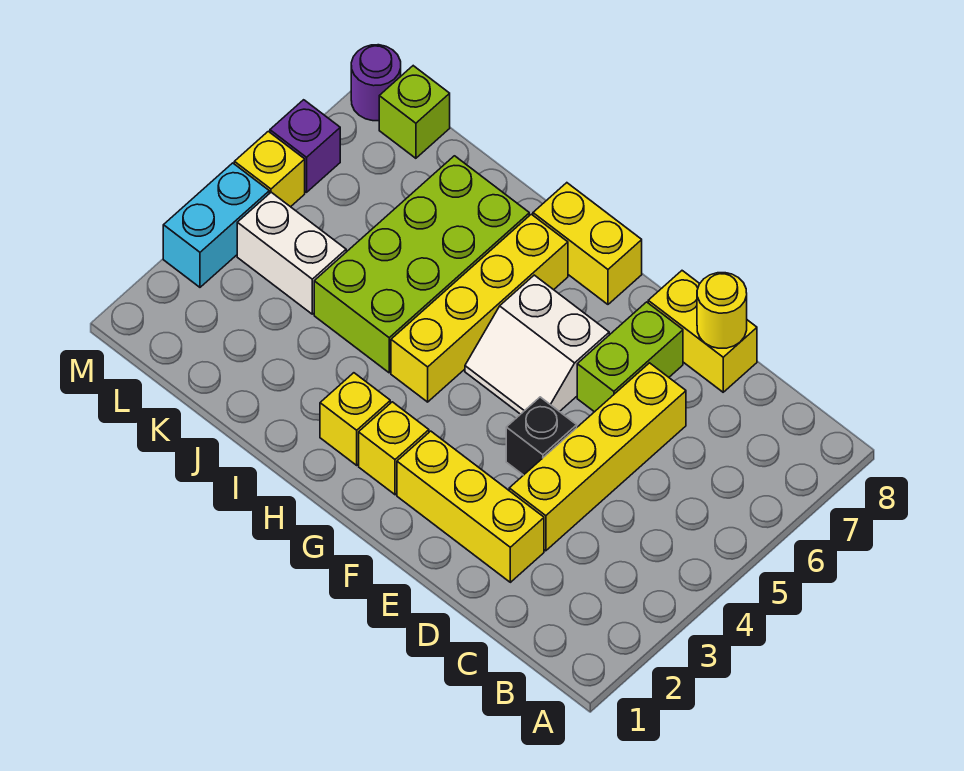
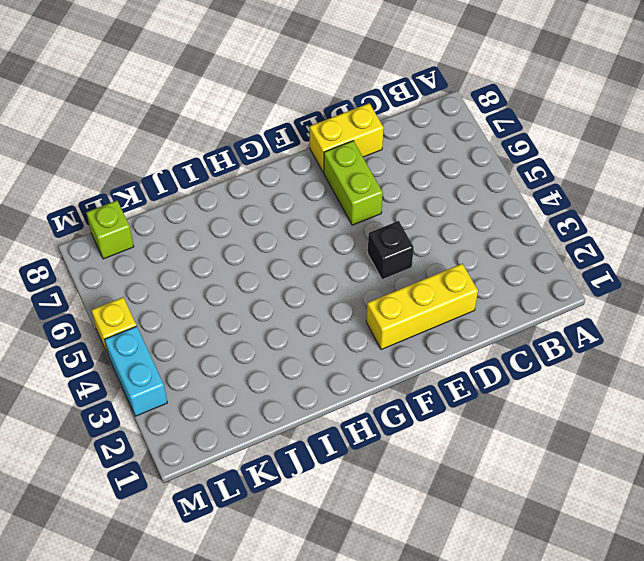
none -> yellow brick D3:D6 level 1
none -> white slope F5:G6 level 1 top 6
none -> yellow brick G2 level 1

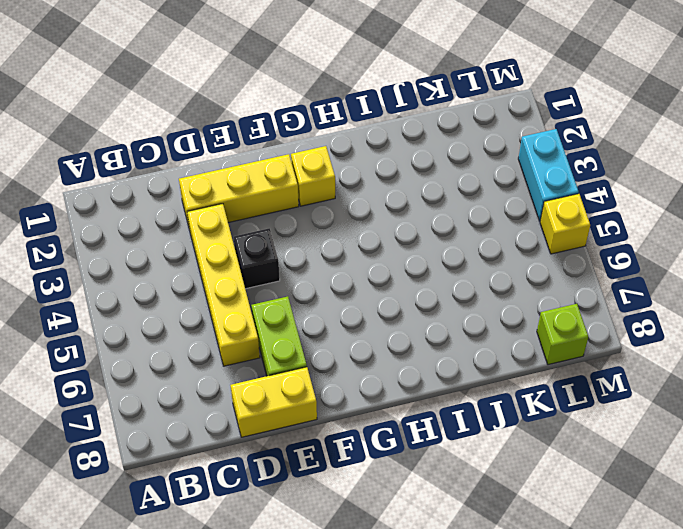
none -> white slope F5:G6 level 1 top 6
none -> yellow brick G8:H8 level 1
none -> yellow brick H2 level 1

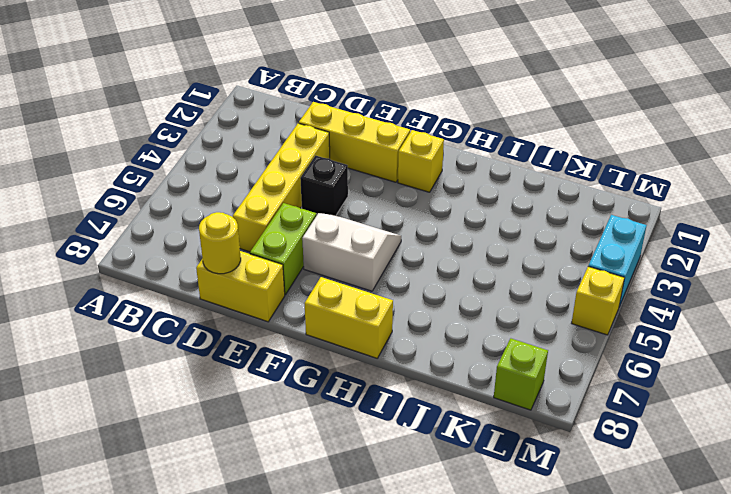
none -> yellow brick H2 level 1
none -> yellow brick H4:H7 level 1
none -> lime brick I4:J7 level 1

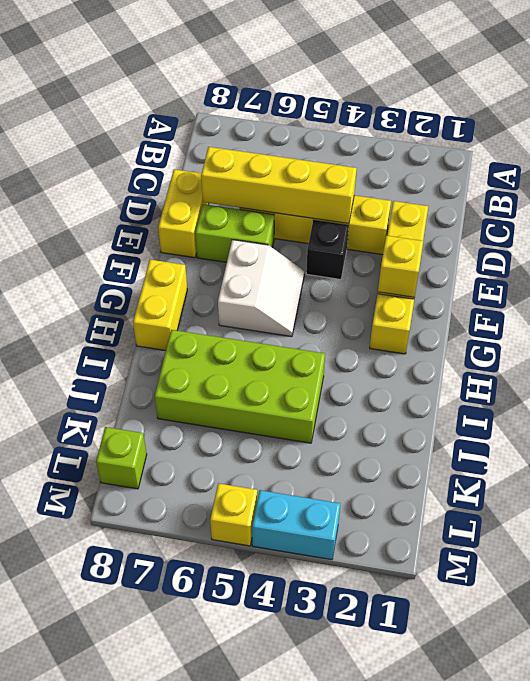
yellow brick D4:D7 level 2 -> yellow brick H4:H7 level 1
yellow brick F2 level 2 -> yellow brick H2 level 1
none -> white brick K4:L4 level 1
none -> purple brick M6 level 1
none -> purple round brick M8 level 1

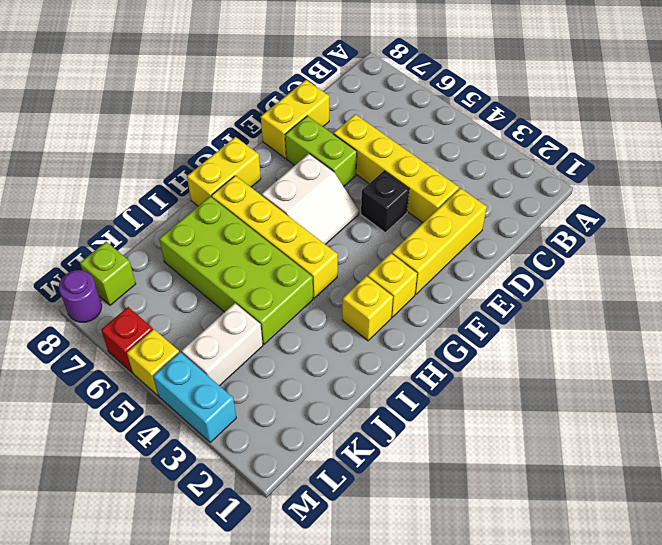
red brick M6 level 1 -> purple brick M6 level 1
none -> yellow round brick D8 level 2

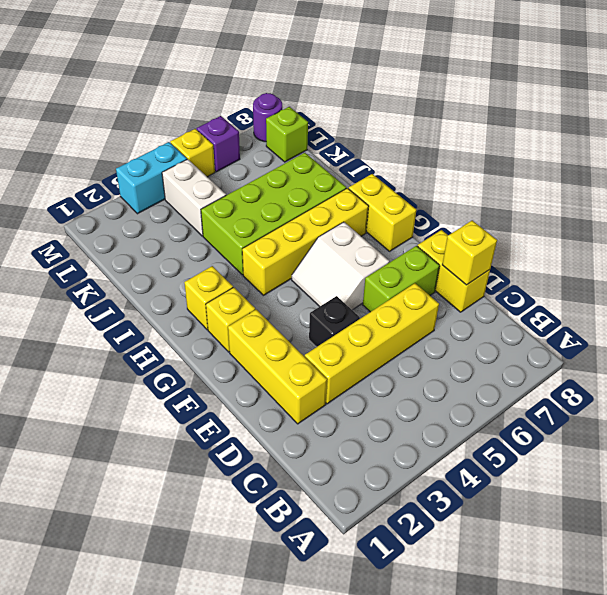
yellow brick D8 level 2 -> yellow round brick D8 level 2

